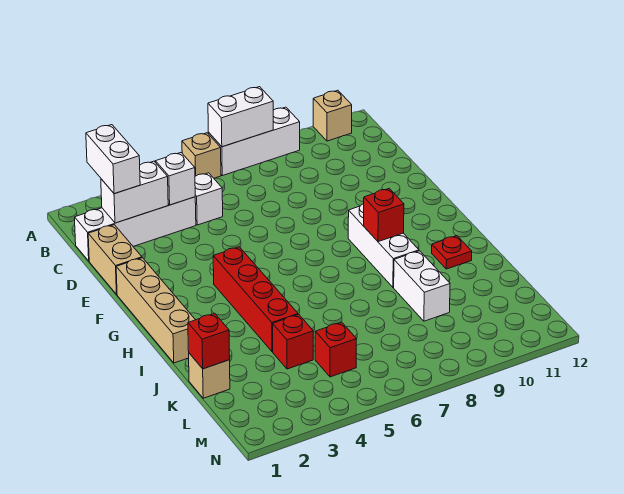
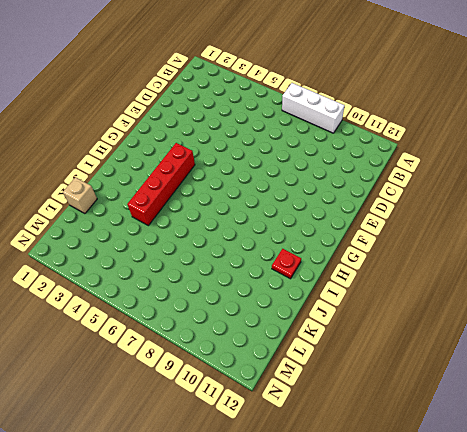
none -> tan brick A6 level 1
none -> tan brick A11 level 1
none -> white brick C1:C4 level 1

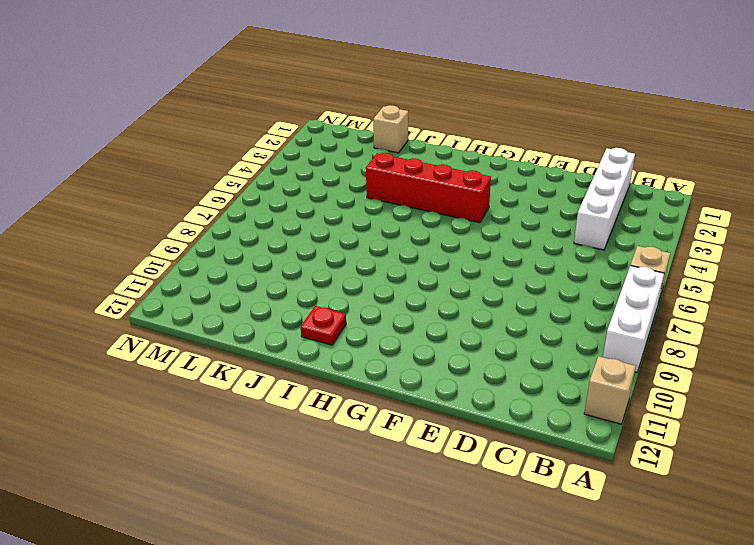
none -> white brick C5 level 1
none -> tan brick D1:E1 level 1
none -> tan brick F1:I1 level 1

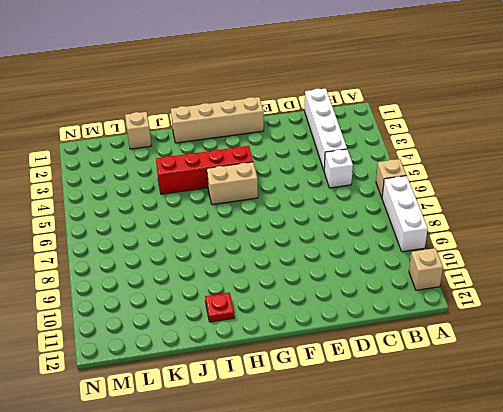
tan brick G5:H5 level 1 -> tan brick D1:E1 level 1
none -> white brick G9:I9 level 1
none -> white brick J9:K9 level 1
none -> red brick K4 level 1

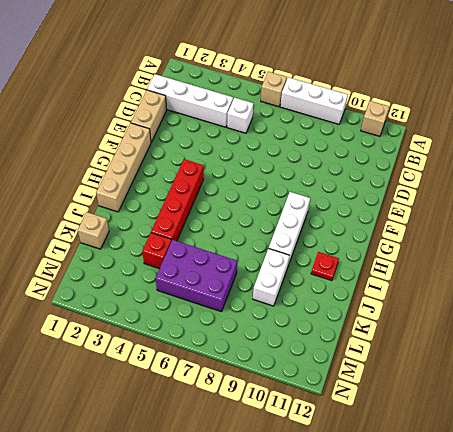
purple brick K5:L7 level 1 -> red brick L5 level 1
none -> white brick A7:A8 level 2
none -> white brick C2:C3 level 2
none -> white brick C4 level 2

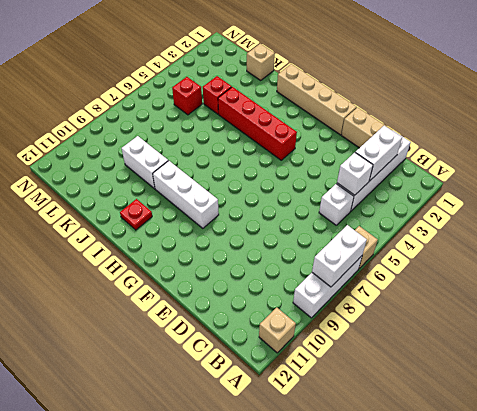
none -> red brick H9 level 2
none -> red brick K1 level 2
none -> white brick B2:C2 level 3

